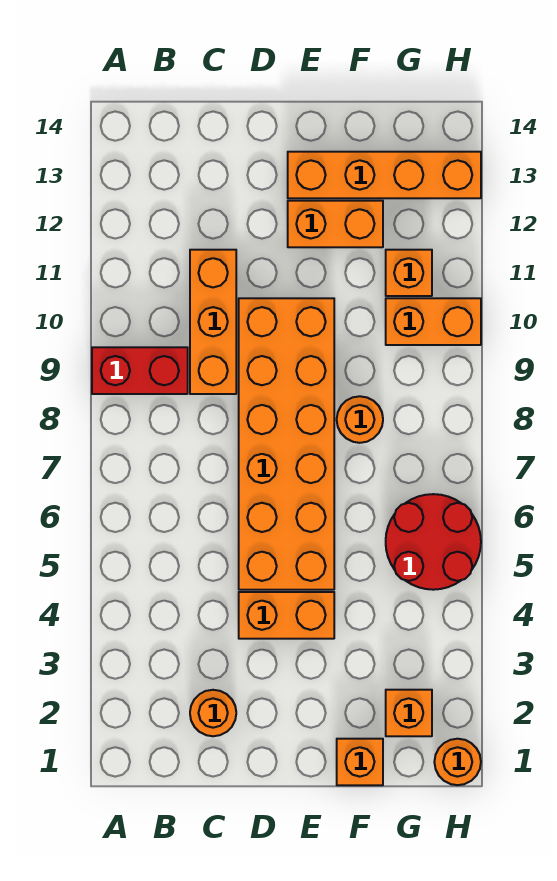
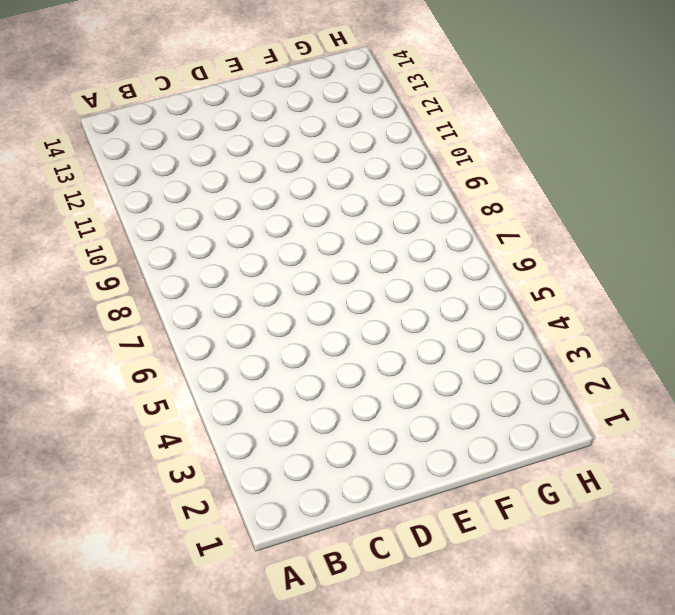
none -> red brick A9:B9 level 1
none -> orange round brick C2 level 1
none -> orange brick C9:C11 level 1

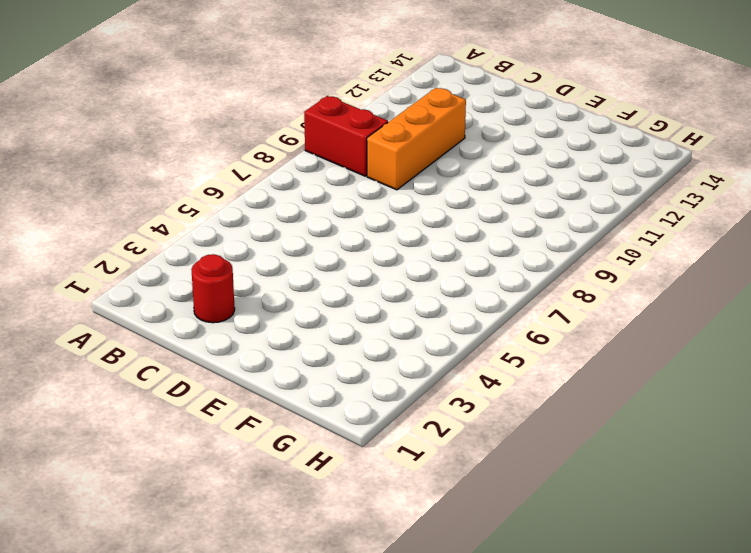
red round brick C2 level 1 -> orange round brick C2 level 1
none -> orange brick D4:E4 level 1
none -> orange brick D5:E10 level 1
none -> orange brick E12:F12 level 1

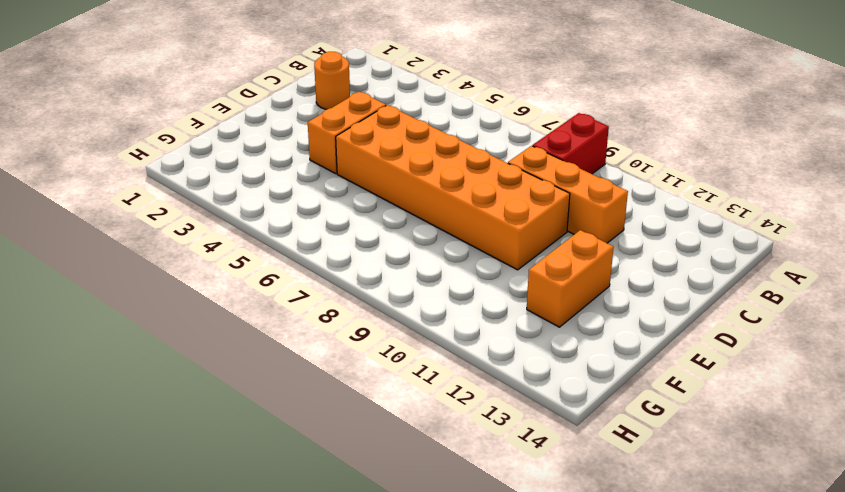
none -> orange brick E13:H13 level 1
none -> orange brick F1 level 1
none -> orange round brick F8 level 1

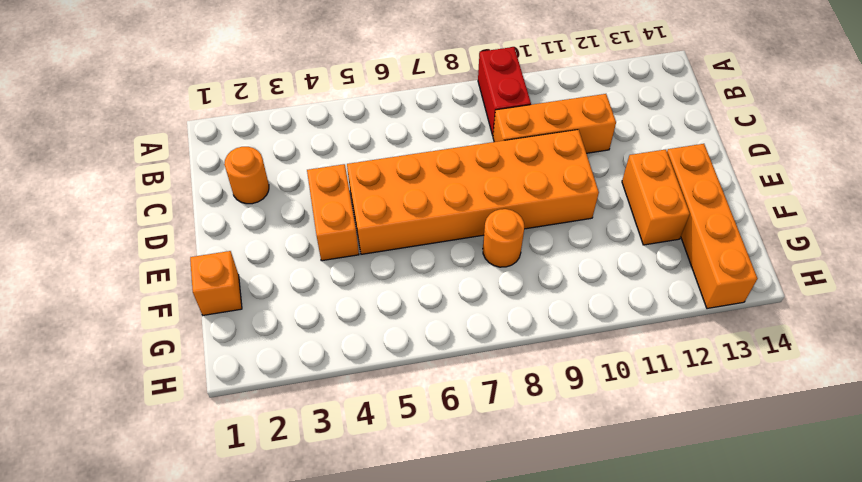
none -> orange brick G2 level 1
none -> red round brick G5:H6 level 1
none -> orange brick G10:H10 level 1

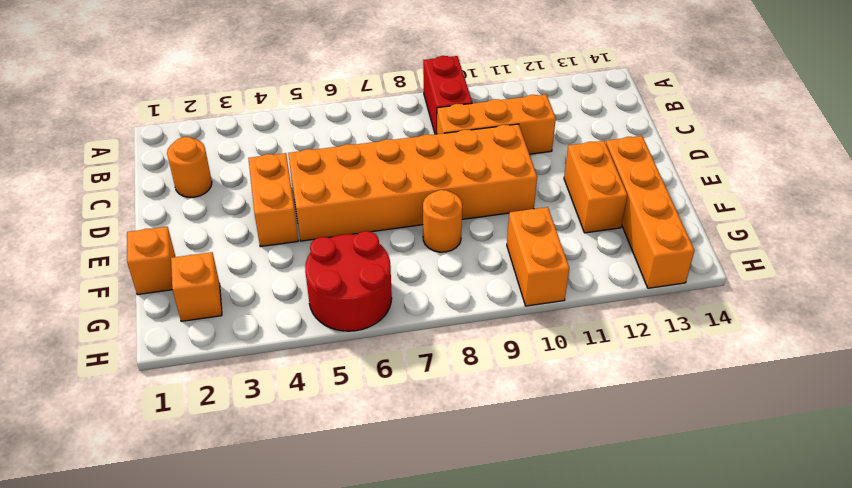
none -> orange brick G11 level 1
none -> orange round brick H1 level 1

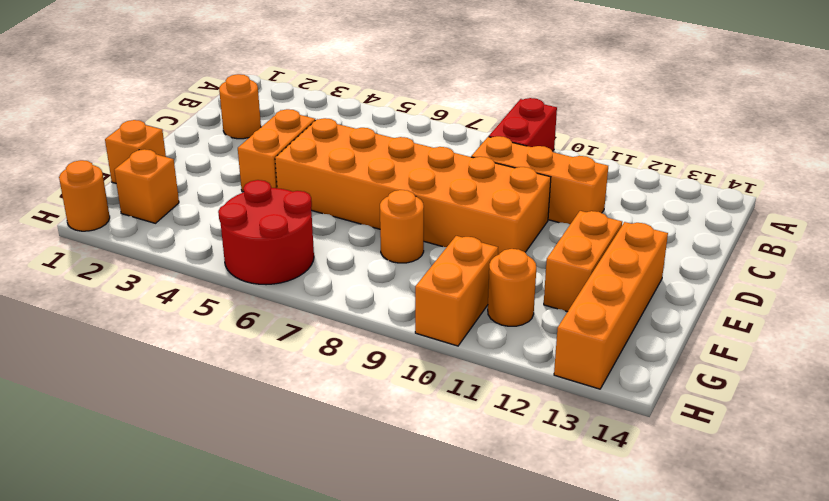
orange round brick G11 level 1 -> orange brick G11 level 1

